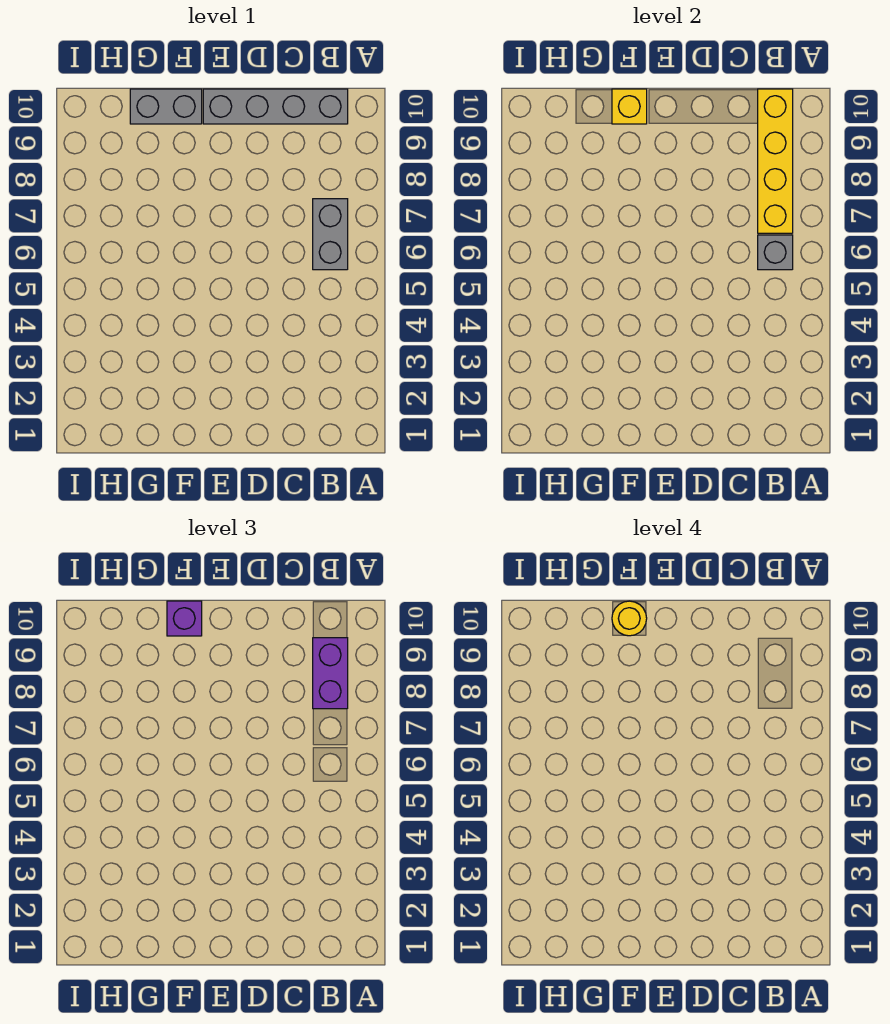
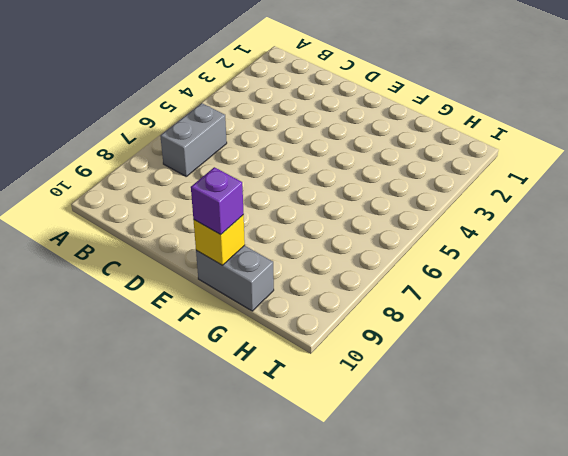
none -> grey brick B10:E10 level 1
none -> grey brick B6 level 2

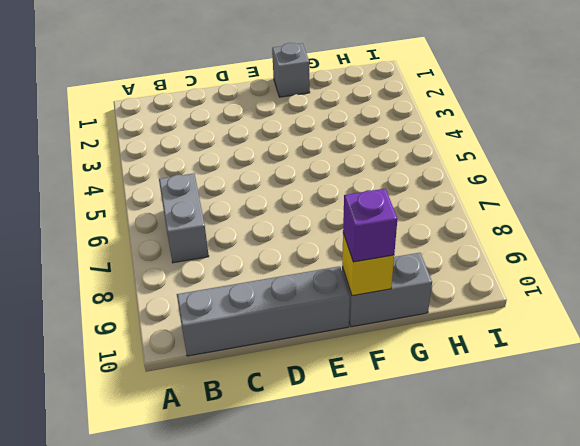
grey brick F1 level 1 -> grey brick B6 level 2
none -> yellow brick B7:B10 level 2
none -> purple brick B8:B9 level 3

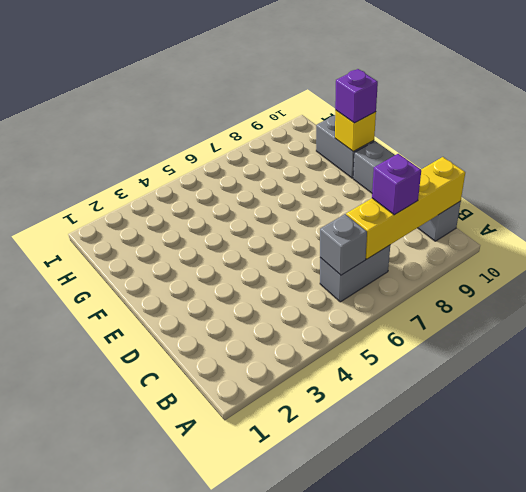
purple brick B8 level 3 -> purple brick B8:B9 level 3
none -> yellow round brick F10 level 4

